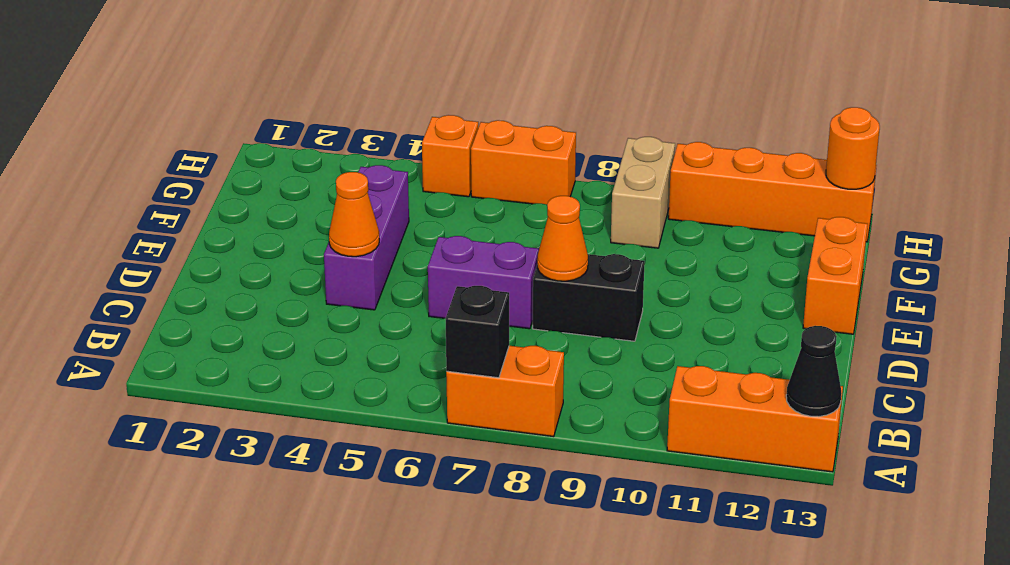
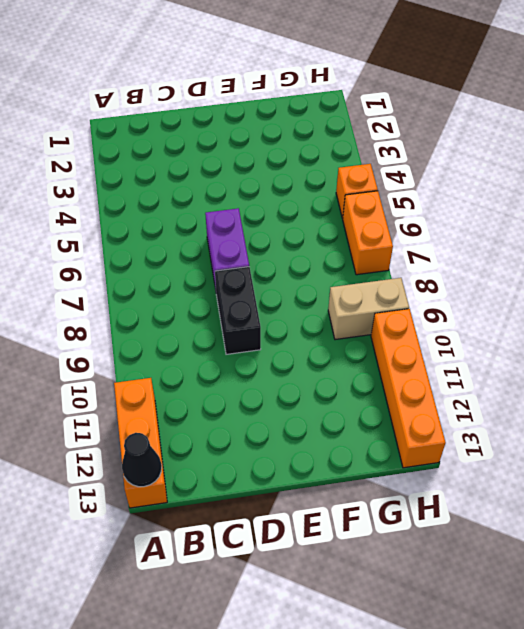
none -> orange brick A7:A8 level 1
none -> purple brick D4:F4 level 1
none -> orange brick E13:F13 level 1

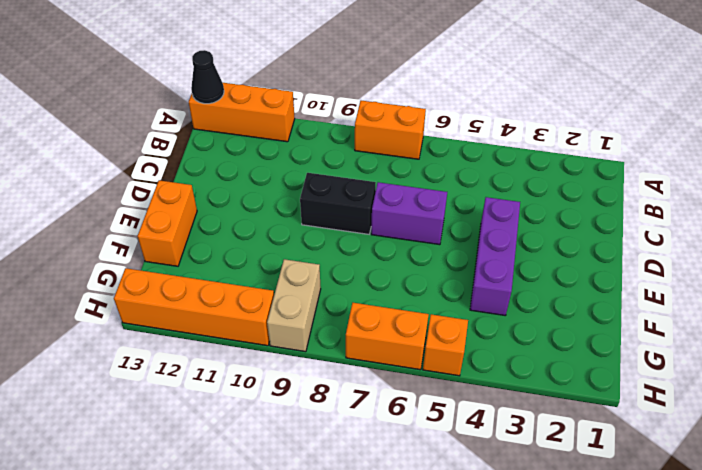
none -> black brick A7 level 2
none -> orange cone D4 level 2
none -> orange cone D8 level 2

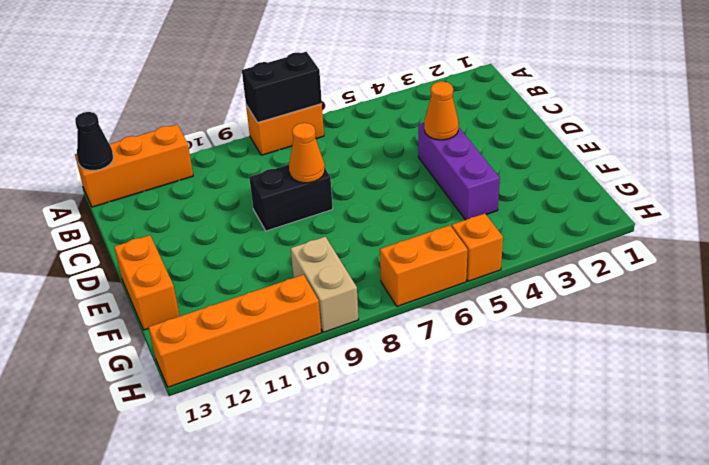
black brick A7:A8 level 2 -> black brick A7 level 2
none -> purple brick D6:D7 level 1
none -> orange round brick H13 level 2

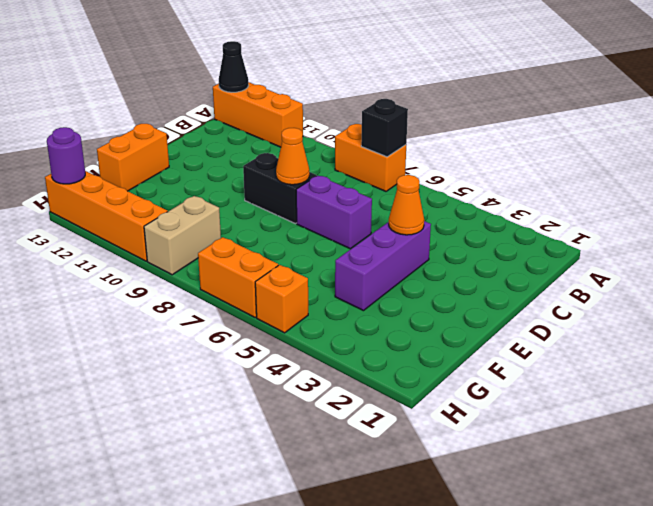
purple round brick H13 level 2 -> orange round brick H13 level 2

